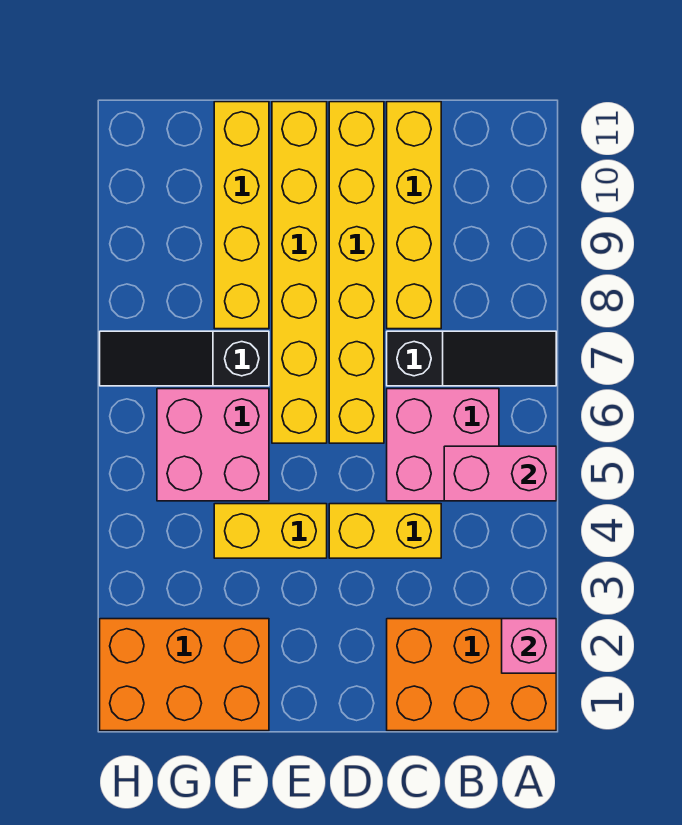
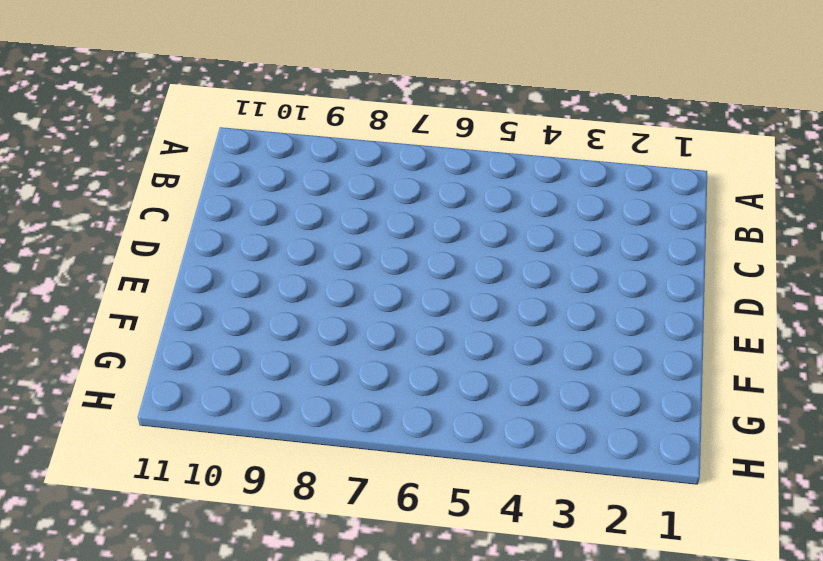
none -> orange brick A1:C2 level 1
none -> black slope A7:C7 level 1 top C
none -> pink brick B5:C6 level 1

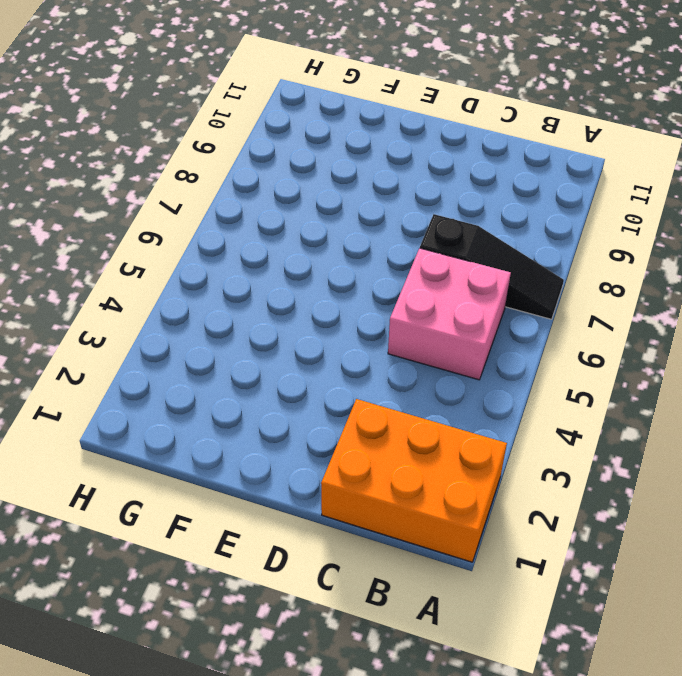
none -> yellow brick C4:D4 level 1
none -> yellow brick C8:C11 level 1
none -> yellow brick D6:D11 level 1

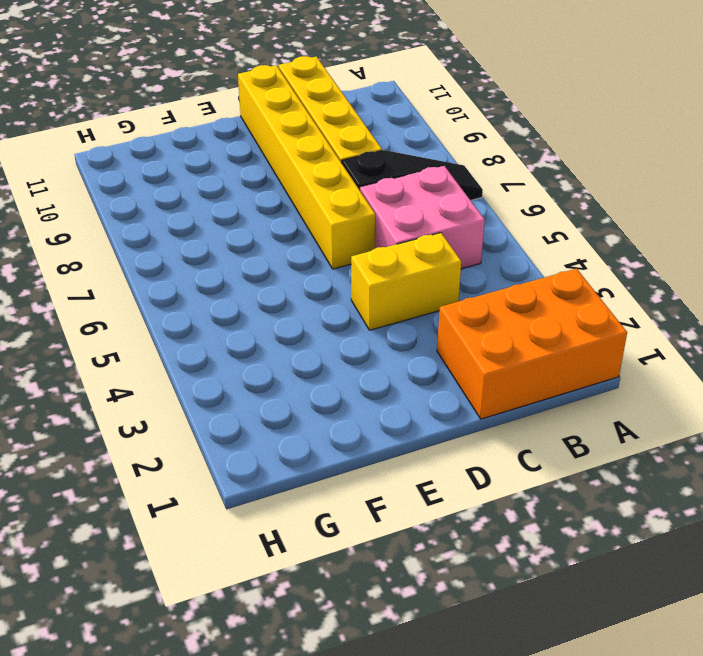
none -> yellow brick E4:F4 level 1
none -> yellow brick E6:E11 level 1
none -> orange brick F1:H2 level 1

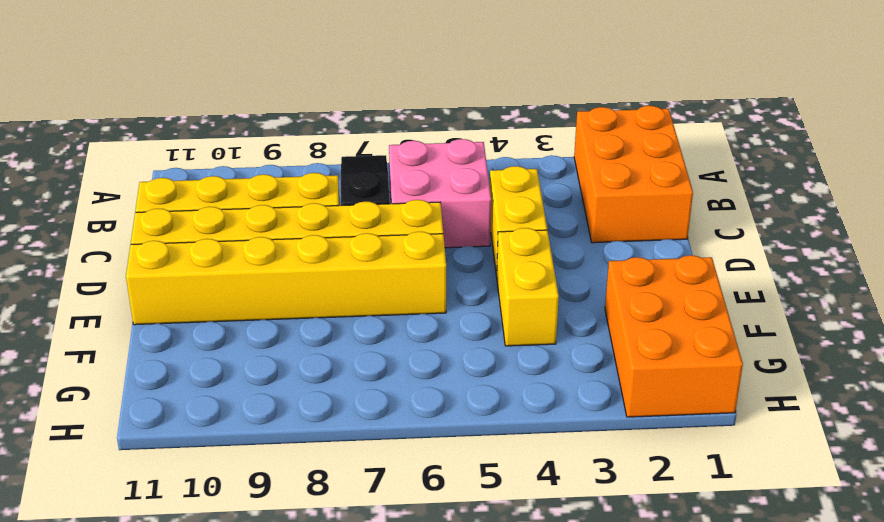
none -> pink brick F5:G6 level 1
none -> black slope F7:H7 level 1 top F
none -> yellow brick F8:F11 level 1

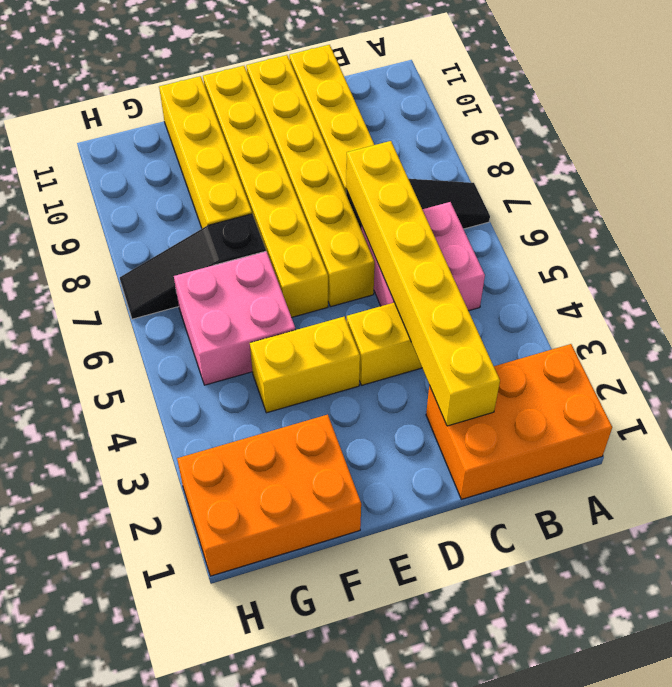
yellow brick C2:C7 level 2 -> none
none -> pink brick A2 level 2
none -> pink brick A5:B5 level 2

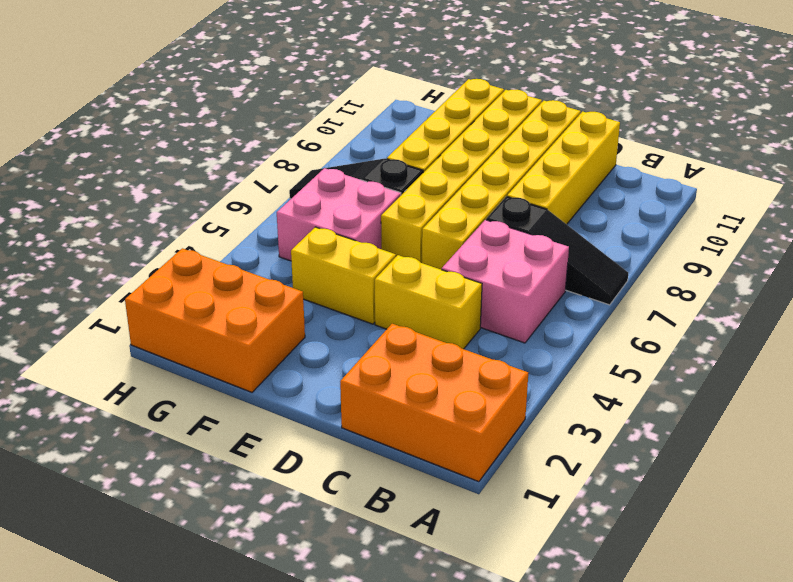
none -> pink brick A2 level 2
none -> pink brick A5:B5 level 2

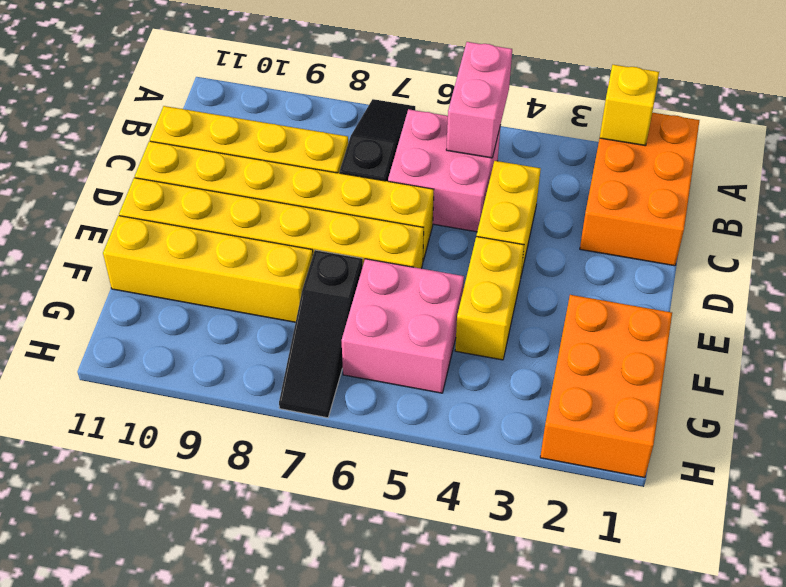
yellow brick A2 level 2 -> pink brick A2 level 2

